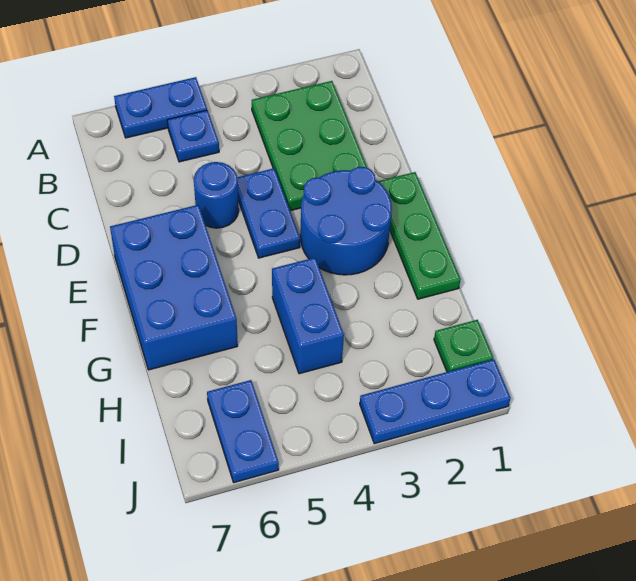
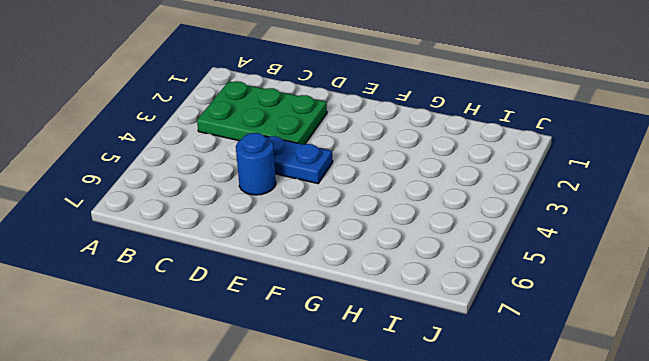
none -> blue plate A5:A6 level 1
none -> blue plate B5 level 1
none -> green plate E1:G1 level 1

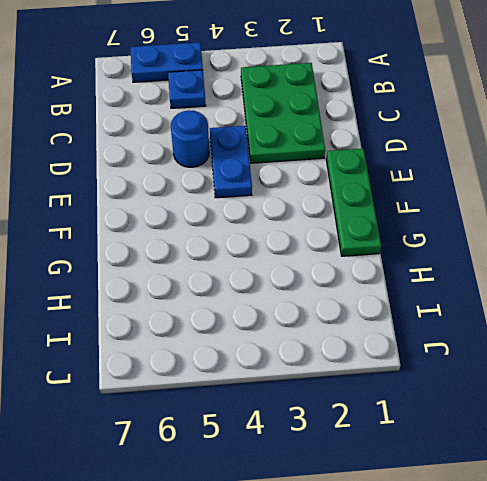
none -> blue round brick E2:F3 level 1
none -> blue brick E6:G7 level 1
none -> blue brick G4:H4 level 1

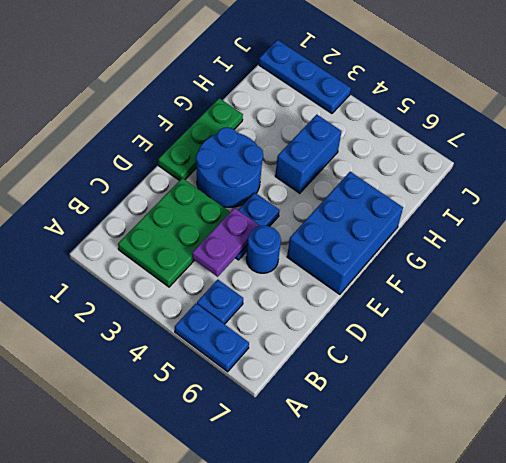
purple plate C4:D4 level 2 -> none
none -> green plate I1 level 1
none -> blue plate I6:J6 level 1

